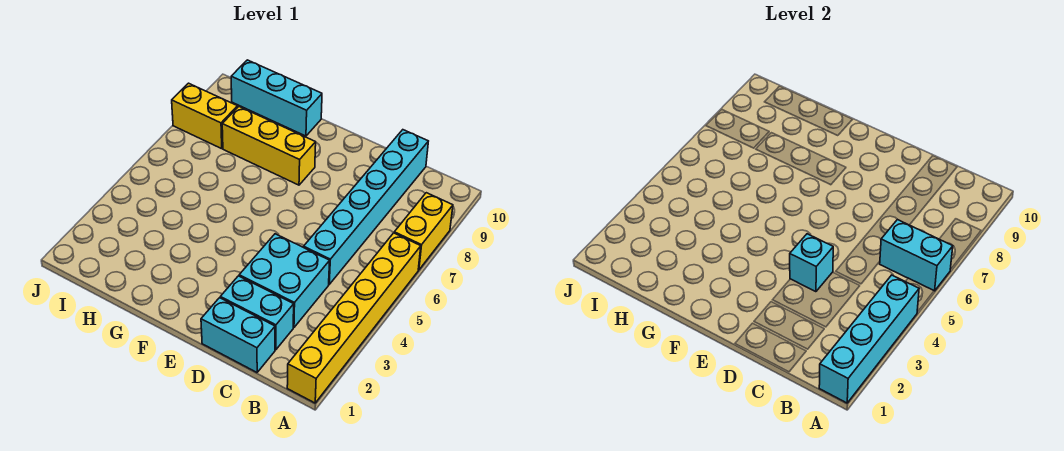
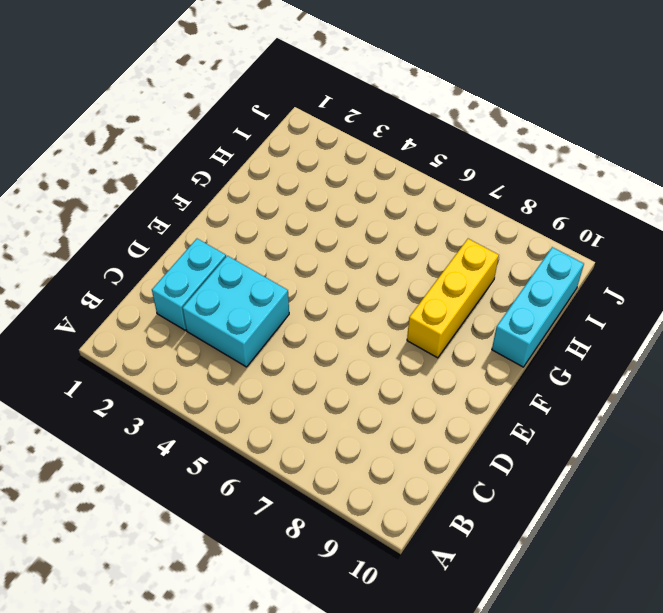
none -> yellow brick A1:A6 level 1
none -> yellow brick A7:A8 level 1
none -> cyan brick C1:D1 level 1

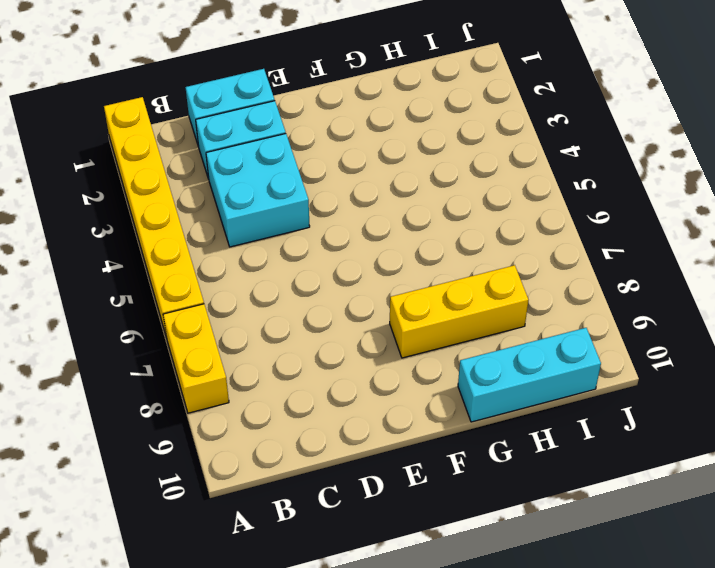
none -> cyan brick C5:C10 level 1
none -> yellow brick I8:J8 level 1
none -> cyan brick A1:A4 level 2

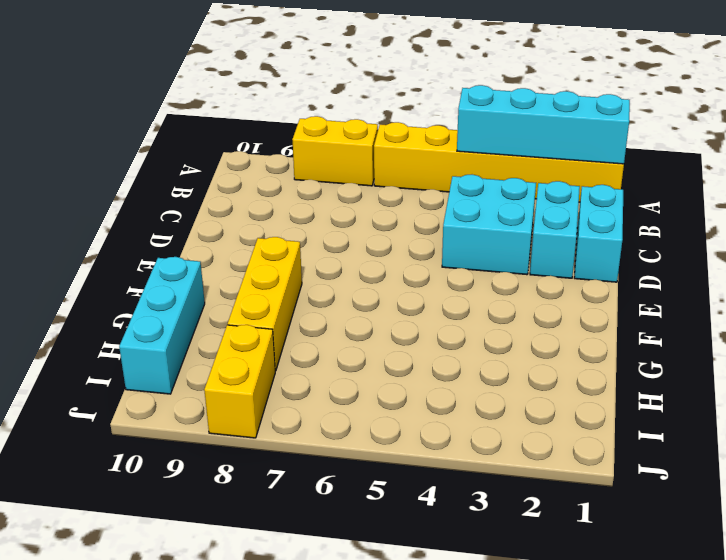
none -> cyan brick C5:C10 level 1
none -> cyan brick A6:B6 level 2
none -> cyan brick D4 level 2

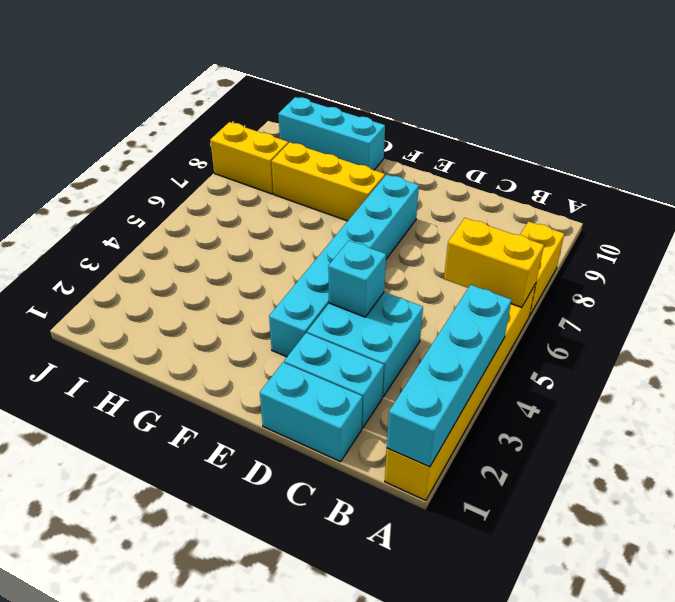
yellow brick A6:B6 level 2 -> cyan brick A6:B6 level 2
cyan brick E3:E8 level 1 -> cyan brick C5:C10 level 1

